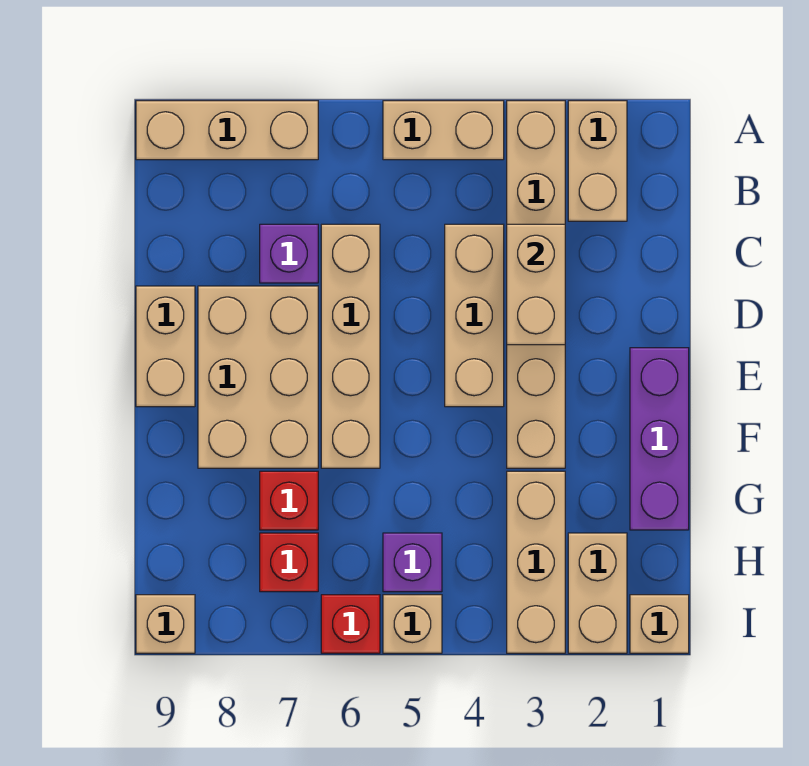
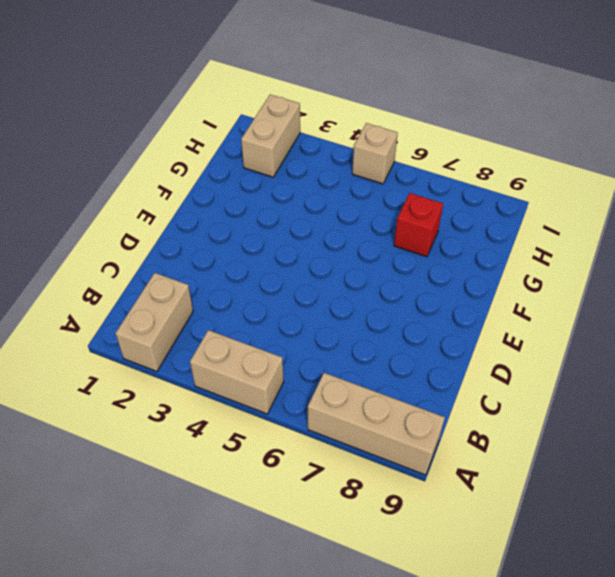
none -> tan brick A3:F3 level 1
none -> tan brick C4:E4 level 1
none -> tan brick C6:F6 level 1

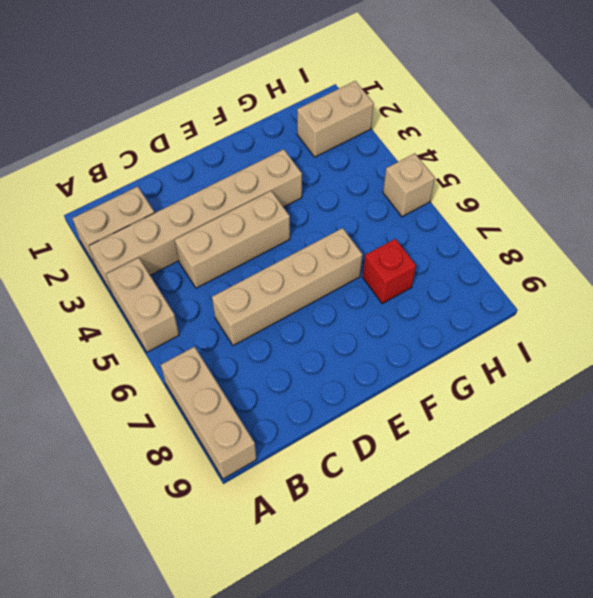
none -> purple brick C7 level 1
none -> tan brick D7:F8 level 1
none -> tan brick D9:E9 level 1

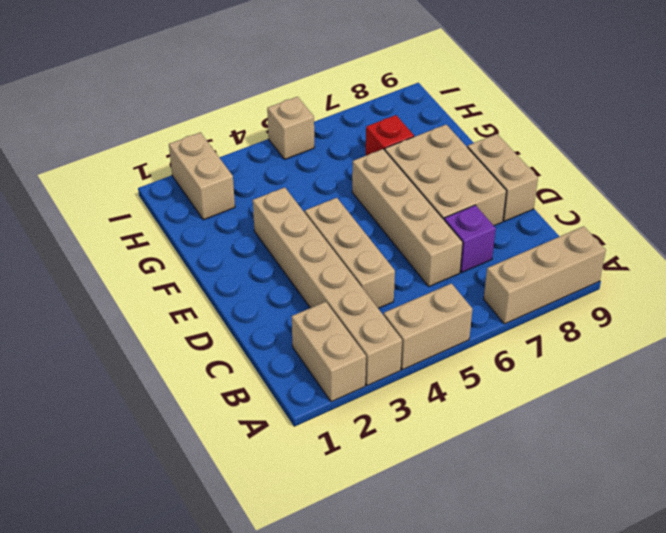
none -> purple brick E1:G1 level 1
none -> tan brick G3:I3 level 1
none -> purple brick H5 level 1

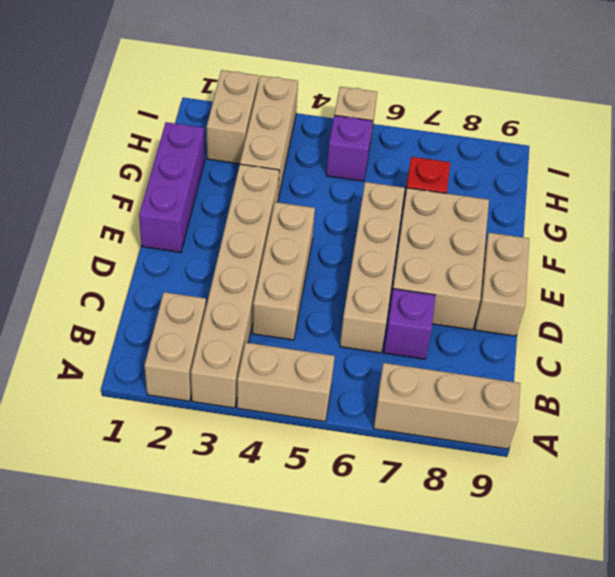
none -> red brick H7 level 1
none -> tan brick I1 level 1
none -> red brick I6 level 1

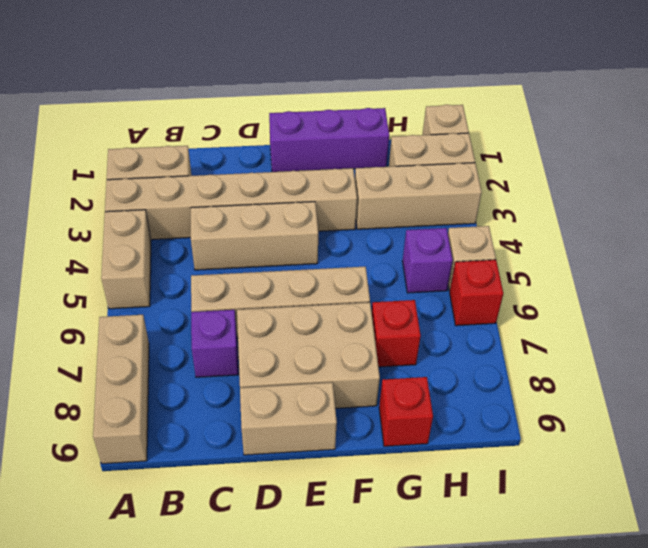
red brick G9 level 1 -> red brick H7 level 1
none -> tan brick I9 level 1
none -> tan brick C3:D3 level 2

